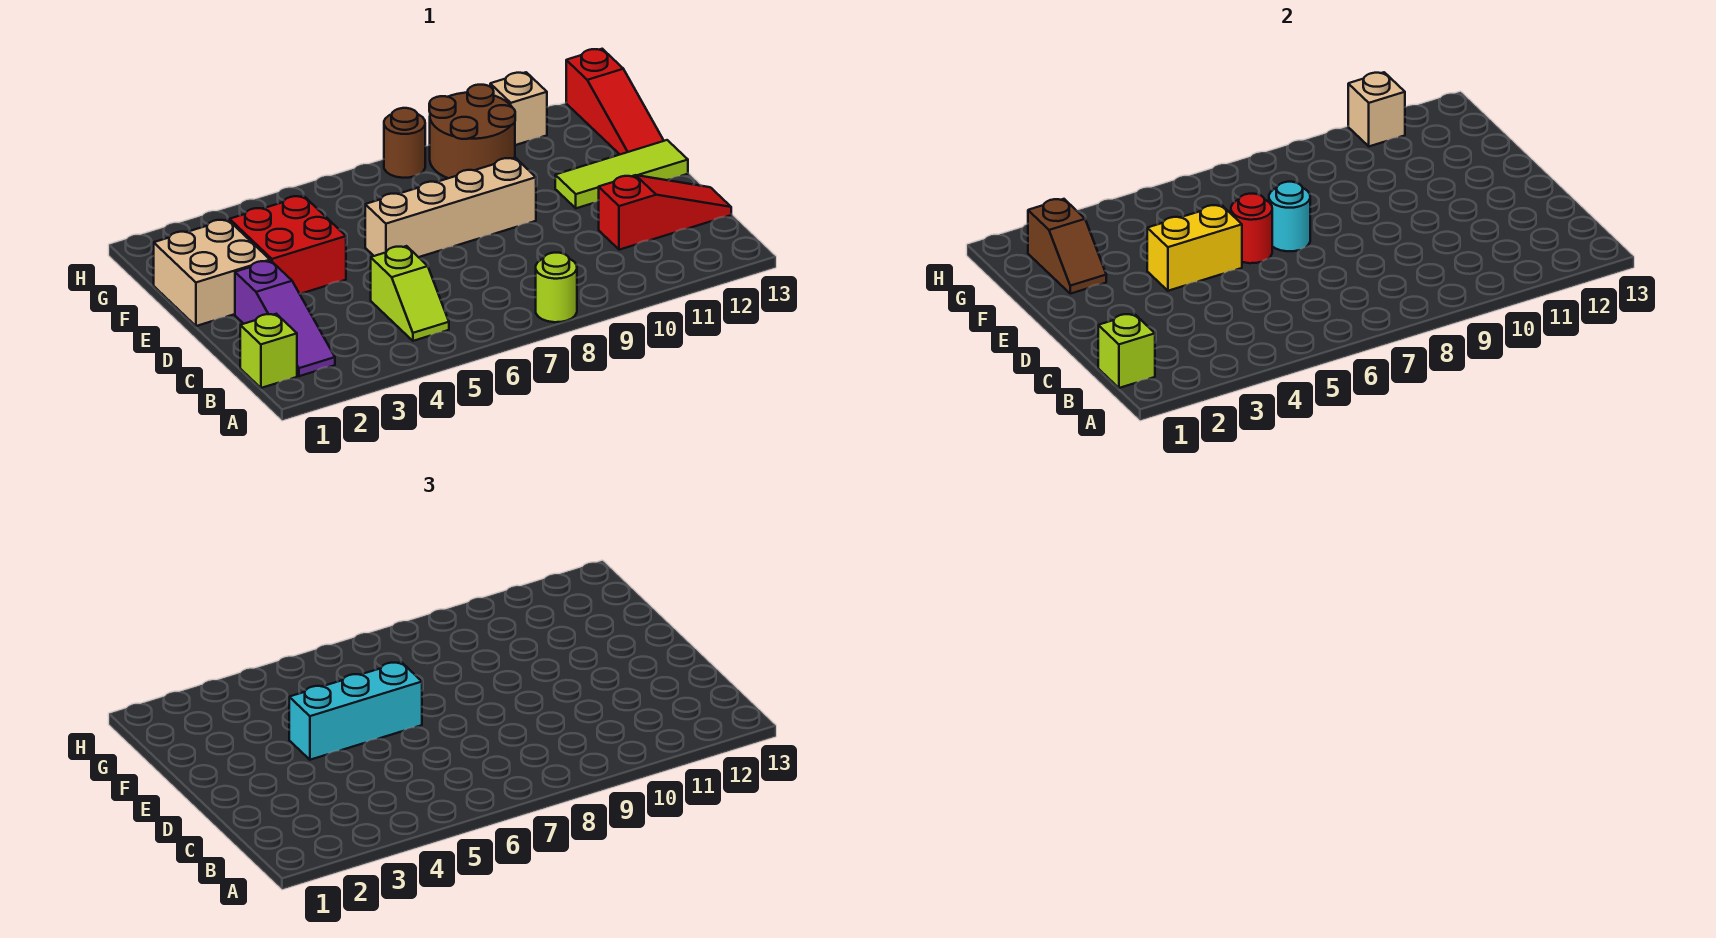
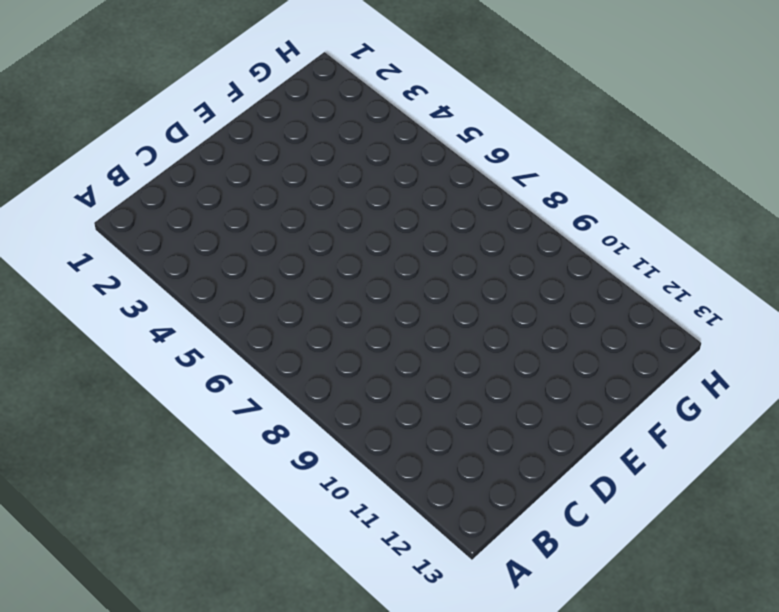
none -> lime round brick A8 level 1
none -> lime brick B1 level 1
none -> purple slope B2:D2 level 1 top D

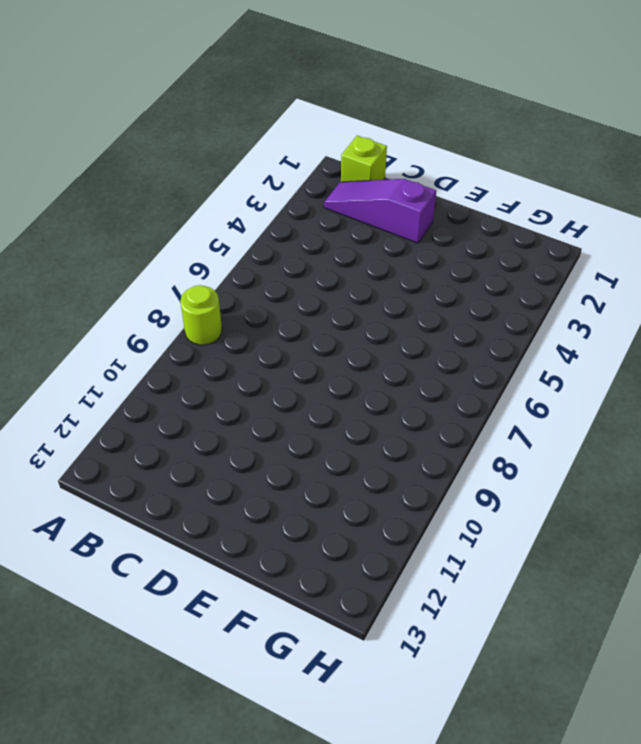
none -> lime slope B5:C5 level 1 top C
none -> red slope C11:C13 level 1 top 11
none -> tan brick E1:F2 level 1

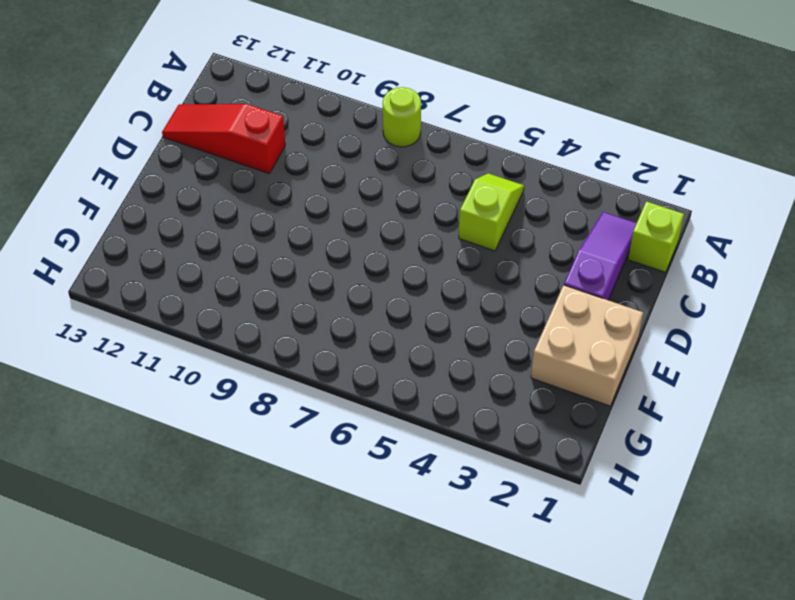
none -> red brick E3:F4 level 1
none -> tan brick E6:E9 level 1
none -> lime tile E11:E13 level 1

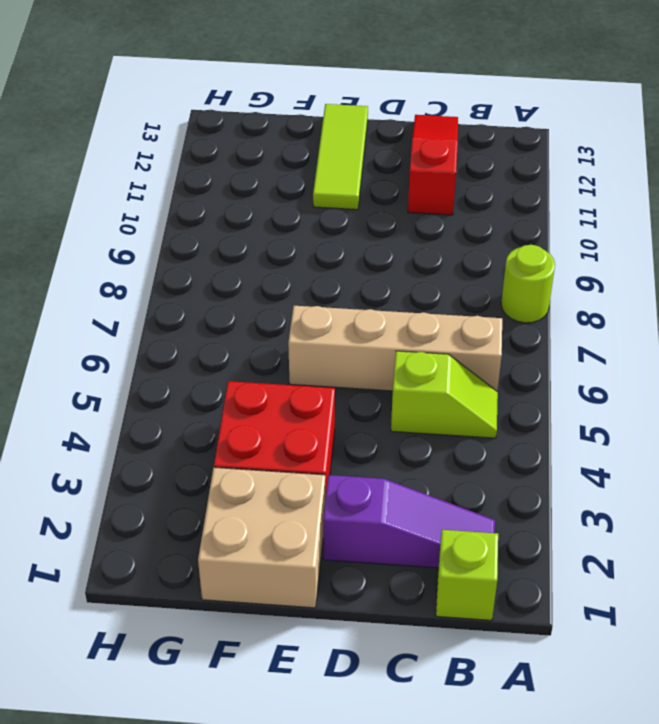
tan brick B6:E6 level 1 -> tan brick E6:E9 level 1
none -> red slope F13:H13 level 1 top H
none -> brown round brick G9:H10 level 1
none -> brown round brick H8 level 1

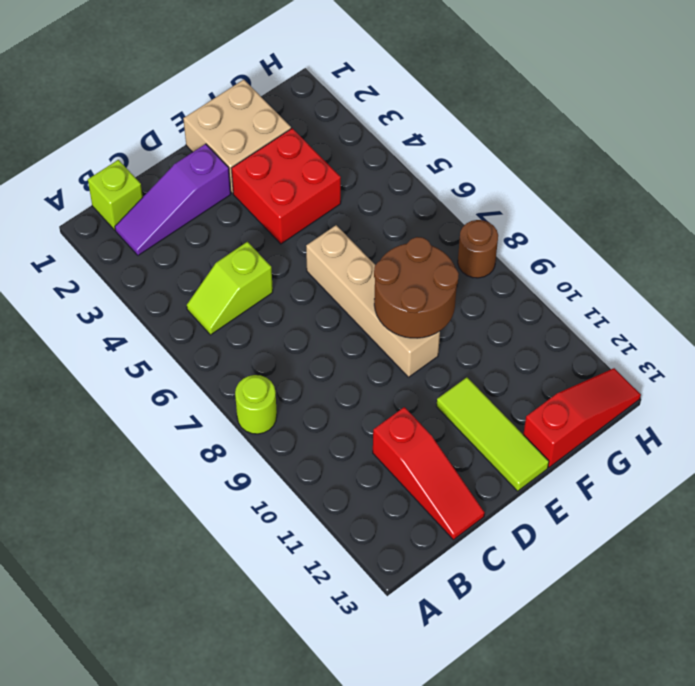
brown round brick E8:F9 level 2 -> brown round brick G9:H10 level 1
red slope F13:H13 level 1 top F -> red slope F13:H13 level 1 top H
none -> tan brick H11 level 1
none -> lime brick B1 level 2
none -> yellow brick E4:E5 level 2

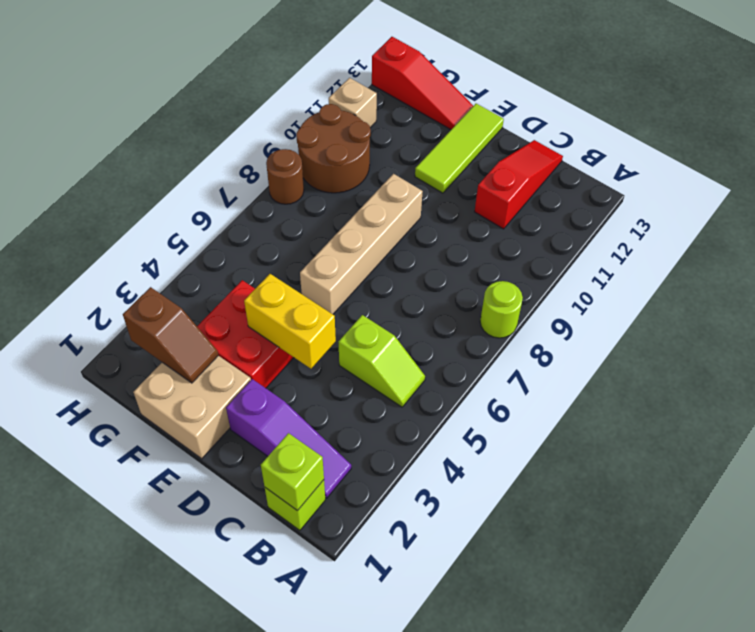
yellow brick D4:E4 level 2 -> yellow brick E4:E5 level 2
none -> red round brick E6 level 2
none -> cyan round brick E7 level 2
none -> tan brick H11 level 2

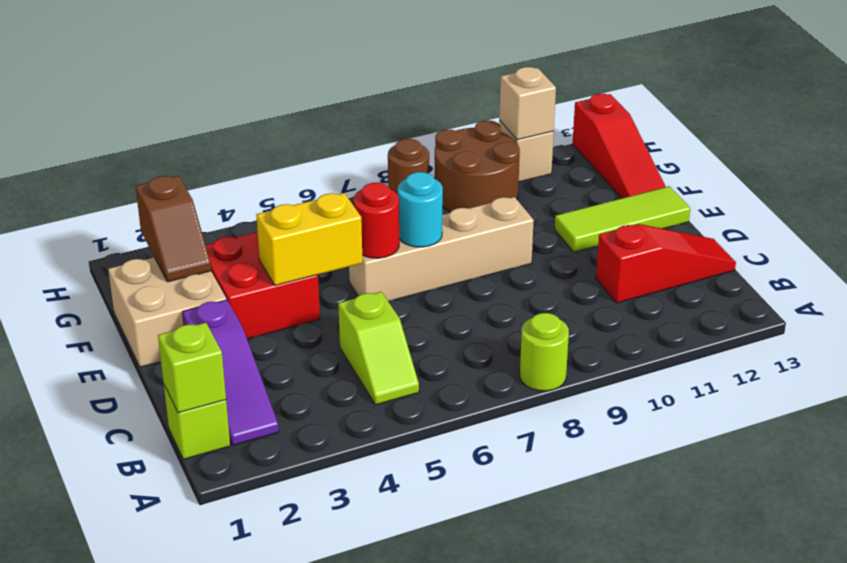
none -> cyan brick E4:E6 level 3

